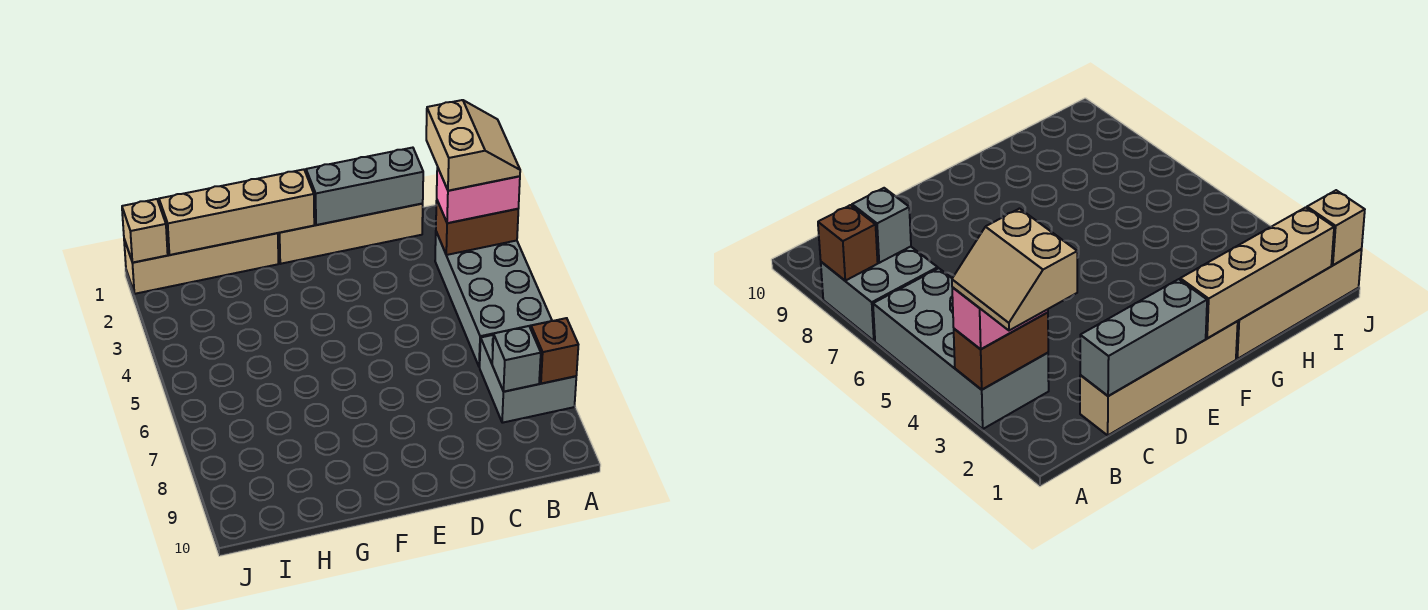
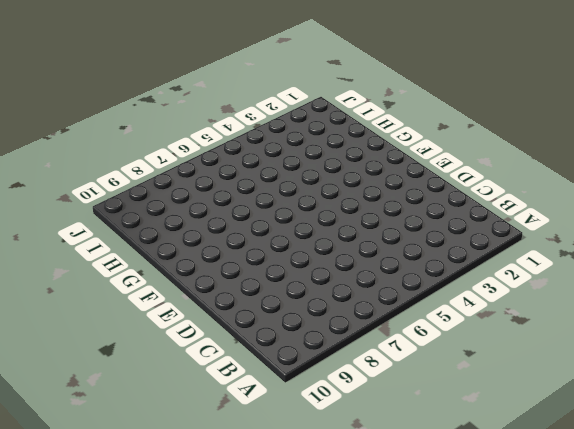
none -> grey brick A3:B6 level 1
none -> grey brick A7:B8 level 1
none -> tan brick C1:F1 level 1

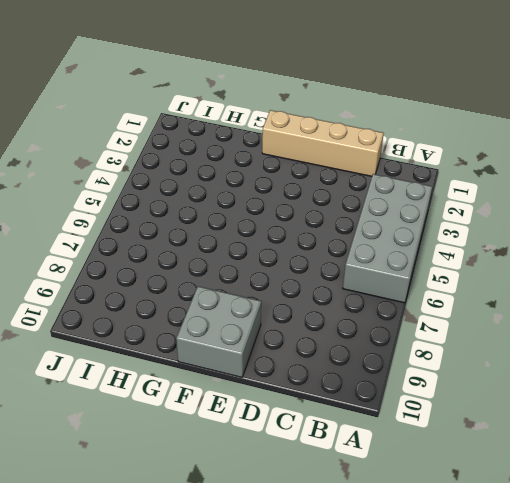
grey brick E9:F10 level 1 -> grey brick A7:B8 level 1
none -> tan brick G1:J1 level 1
none -> brown brick A3:B3 level 2
none -> brown brick A8 level 2

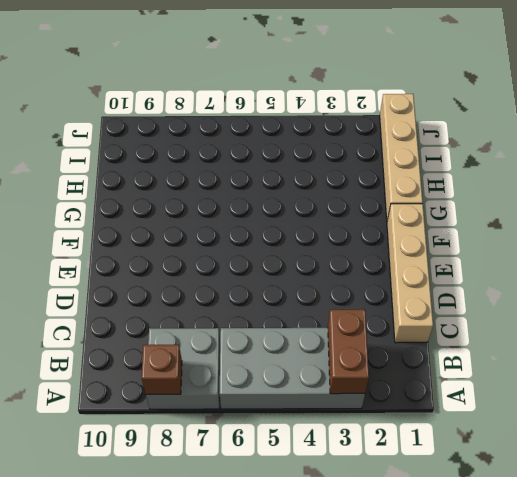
none -> grey brick B8 level 2
none -> grey brick C1:E1 level 2
none -> tan brick F1:I1 level 2

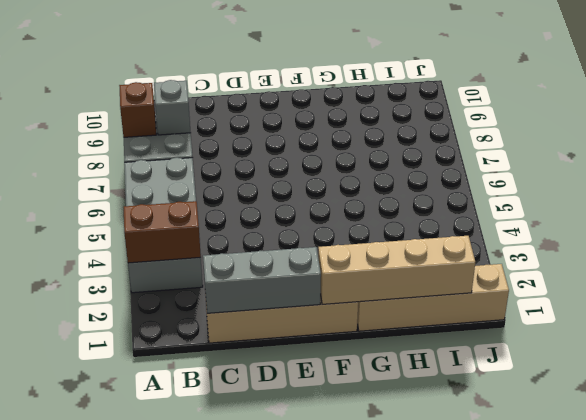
none -> tan brick J1 level 2
none -> pink brick A3:B3 level 3
none -> tan slope A2:B3 level 4 top B

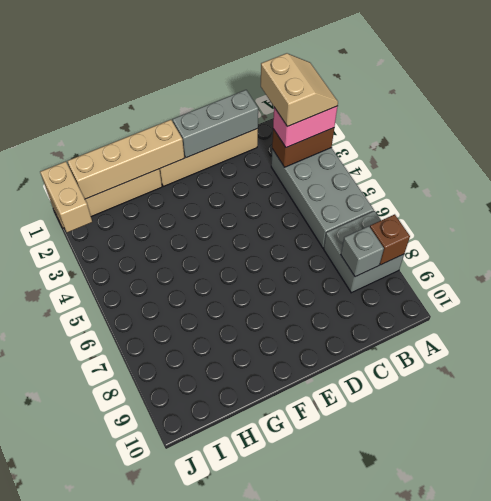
tan brick J1:J2 level 2 -> tan brick J1 level 2

